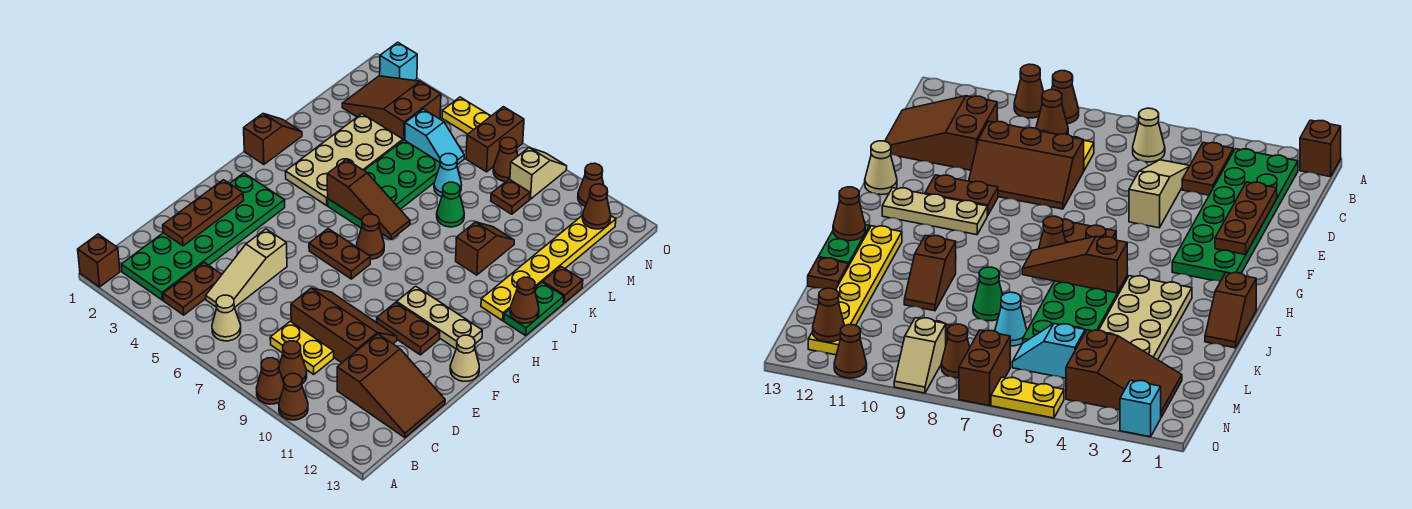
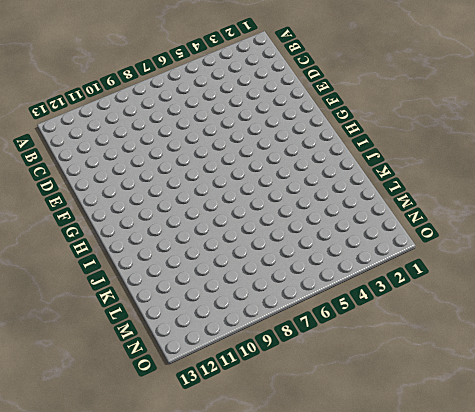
none -> brown brick A1 level 1
none -> brown cone A9 level 1
none -> brown cone A10 level 1
none -> green plate B2:G3 level 1

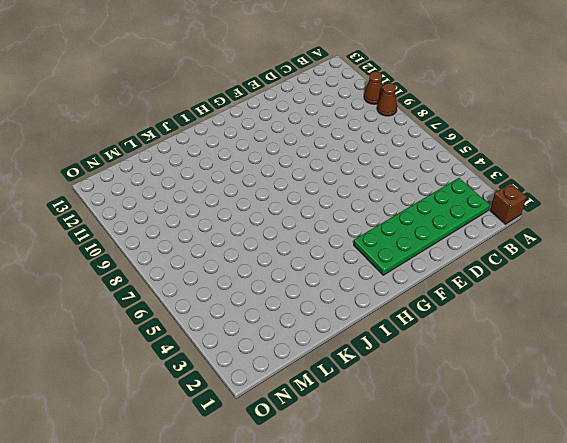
none -> brown plate B4:C4 level 1
none -> tan cone B6 level 1
none -> brown cone B9 level 1
none -> tan slope C5:E5 level 1 top E

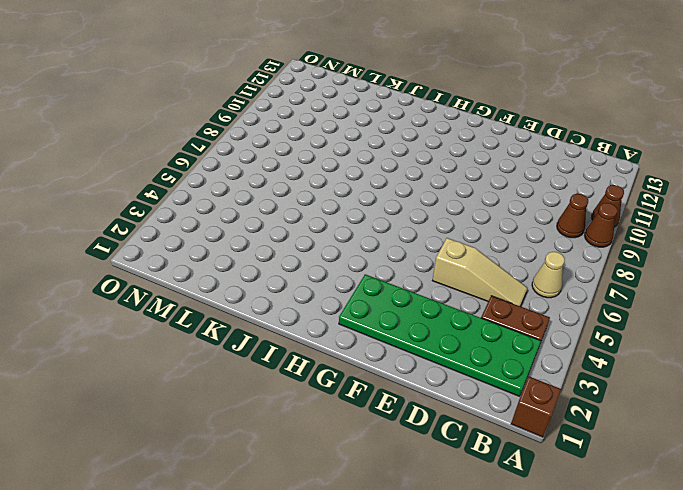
none -> yellow plate C8:C9 level 1
none -> brown slope C11:D13 level 1 top 11
none -> brown slope D8:E10 level 1 top D
none -> brown plate F10:F11 level 1

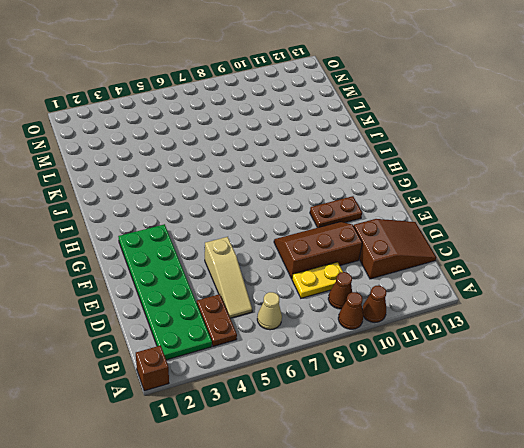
none -> tan cone F13 level 1
none -> brown plate G6:G7 level 1
none -> tan plate G10:G12 level 1
none -> brown cone H7 level 1

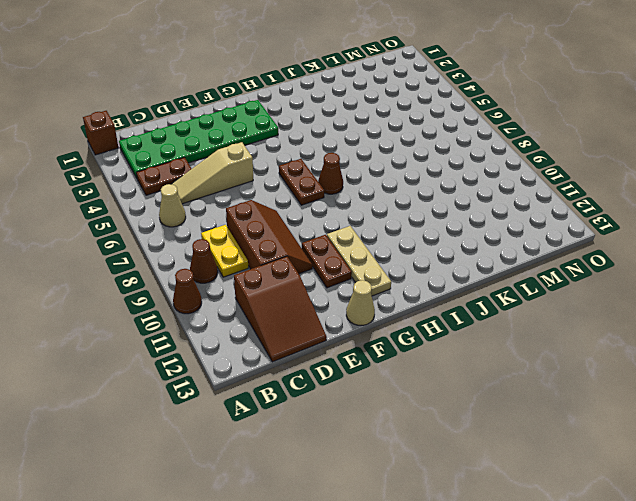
none -> brown cone A9 level 1
none -> brown slope I1:J1 level 1 top I
none -> tan plate I3:L4 level 1
none -> green plate I5:L6 level 1

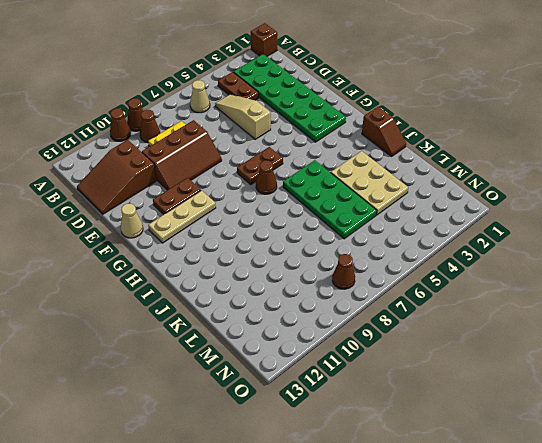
tan plate J3:L4 level 1 -> tan plate I3:L4 level 1
none -> yellow plate I12:N12 level 1
none -> green plate I13:J13 level 1
none -> brown slope J10:K10 level 1 top J
none -> green cone K8 level 1

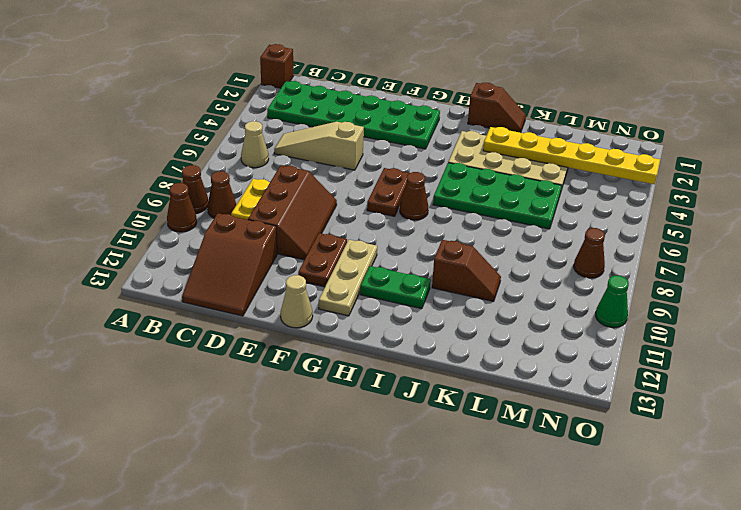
green plate H11:I11 level 1 -> green plate I13:J13 level 1
yellow plate J3:O3 level 2 -> yellow plate I12:N12 level 1
green cone O10 level 1 -> green cone K8 level 1
none -> brown plate B4:C4 level 1
none -> brown plate K13 level 1
none -> cyan cone L7 level 1
none -> brown slope M2:N4 level 1 top 4

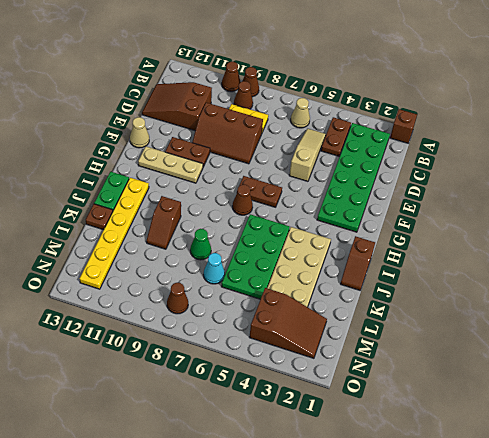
none -> cyan slope M5:M6 level 1 top 5
none -> brown plate M9 level 1
none -> brown brick N7:O7 level 1
none -> tan slope N9:O9 level 1 top N

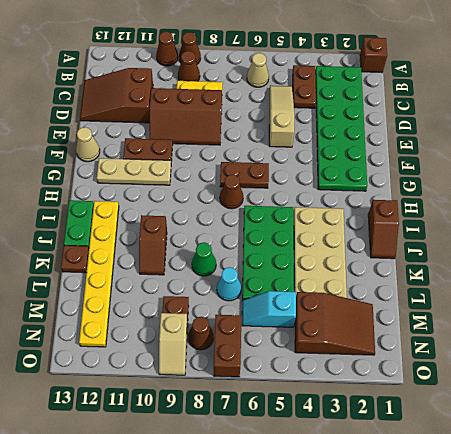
none -> cyan brick O2 level 1
none -> yellow plate O5:O6 level 1
none -> brown cone O11 level 1
none -> brown plate D2:F2 level 2

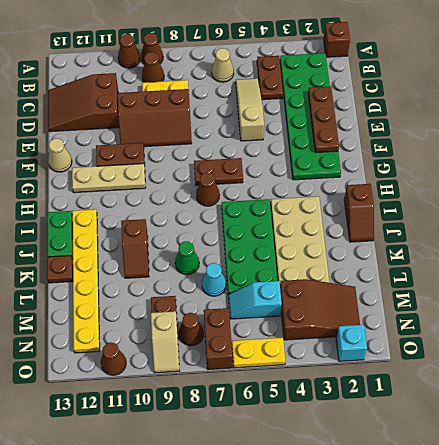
none -> brown slope I5:I7 level 2 top 5
none -> brown cone I13 level 2
none -> brown cone N12 level 2

